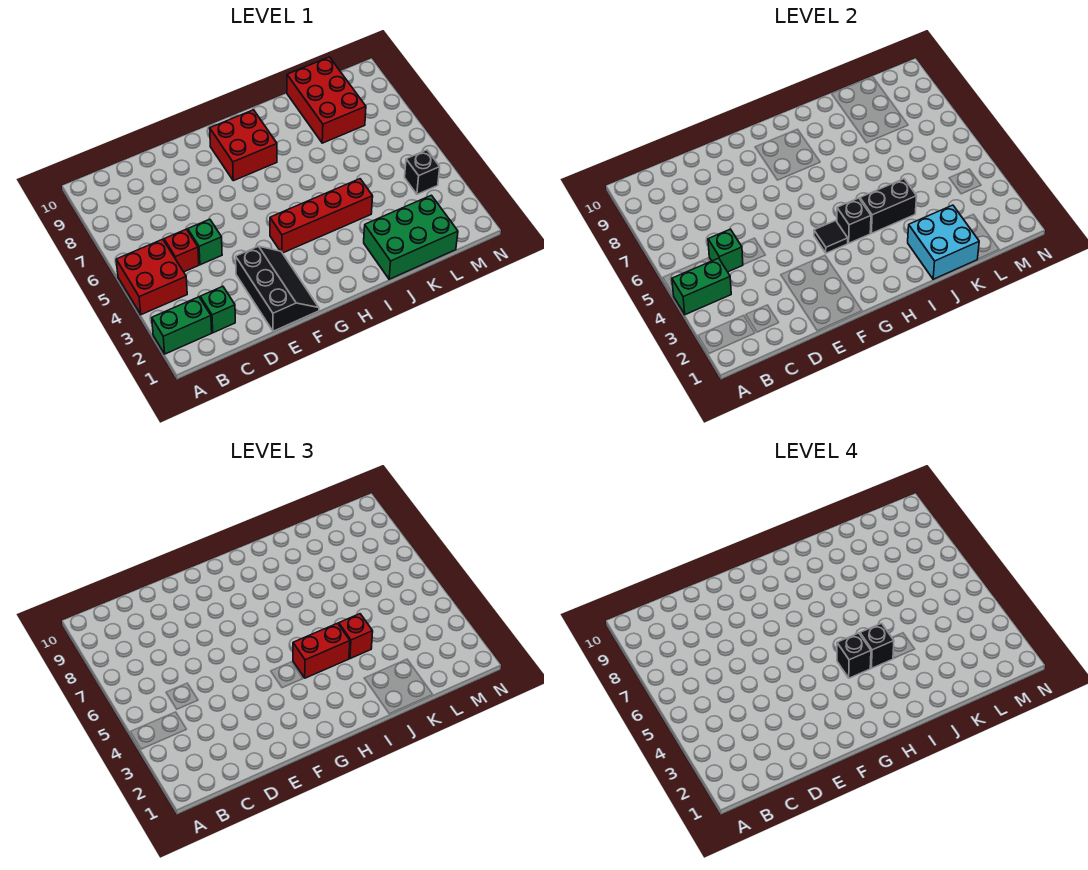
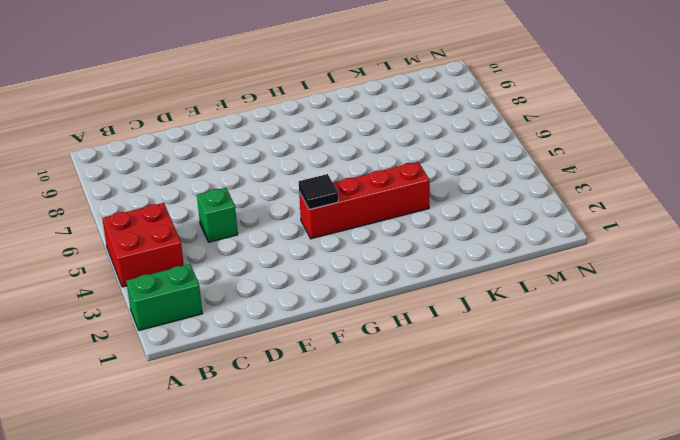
none -> green brick C2 level 1
none -> red brick C5 level 1
none -> black slope E1:F3 level 1 top E

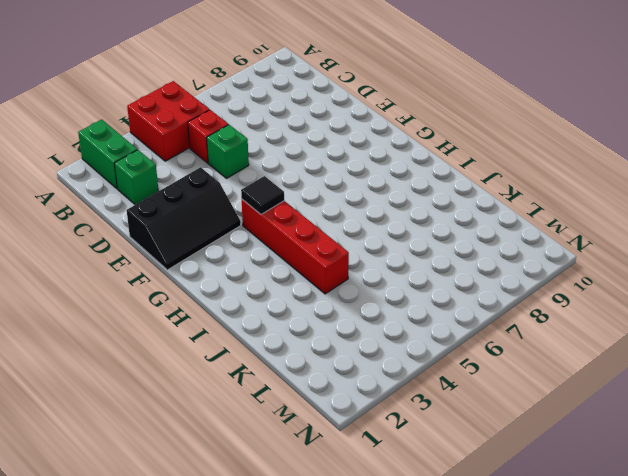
none -> red brick G8:H9 level 1
none -> green brick J1:L2 level 1
none -> red brick K8:L10 level 1

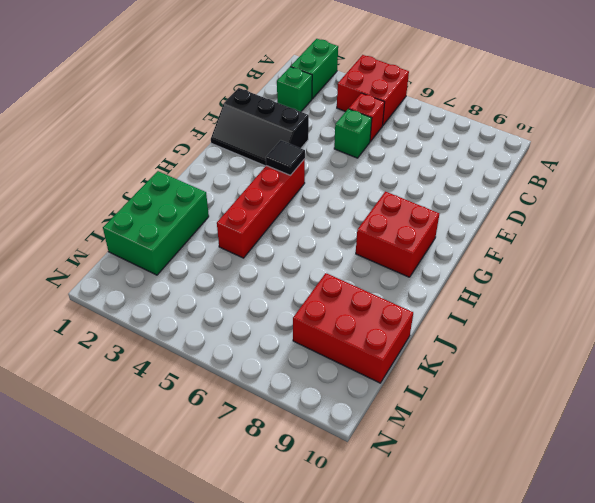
none -> black brick M4 level 1
none -> green brick A4:B4 level 2
none -> green brick C5 level 2

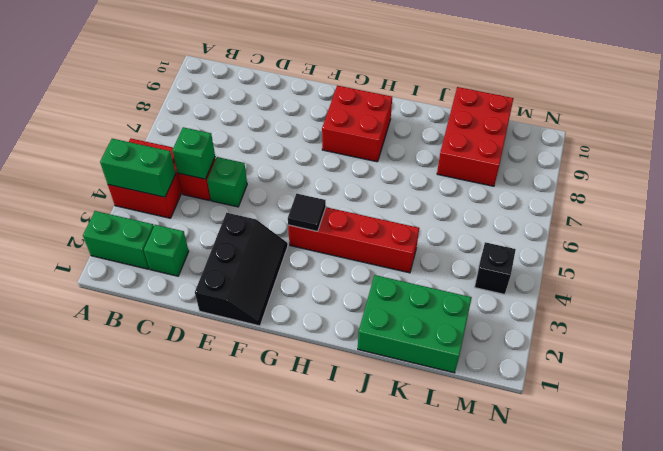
none -> black brick H4 level 2
none -> black brick I4:J4 level 2
none -> cyan brick J1:K2 level 2

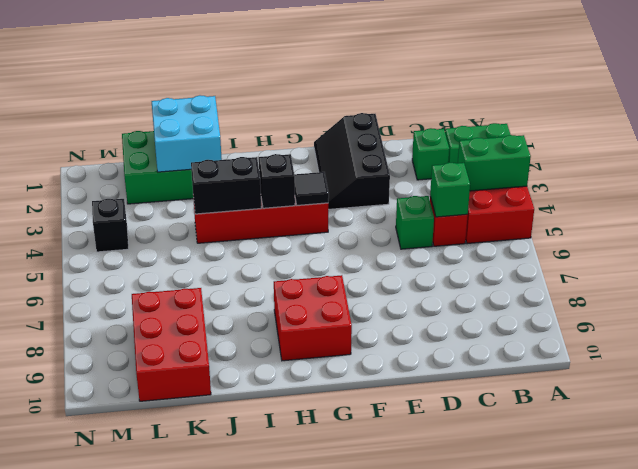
none -> red brick H4:I4 level 3
none -> red brick J4 level 3
none -> black brick H4 level 4

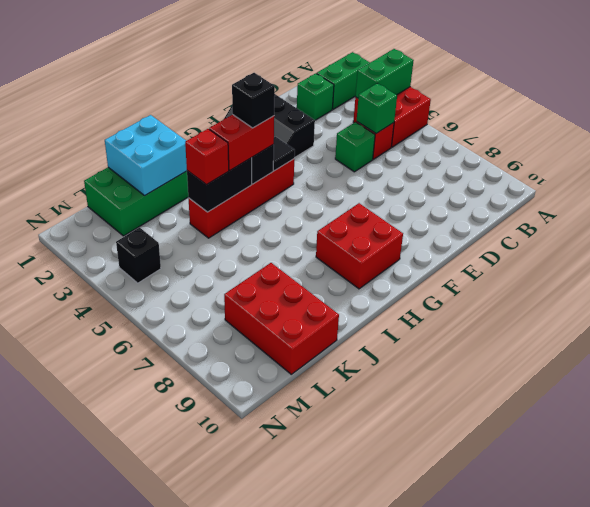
none -> black brick I4 level 4

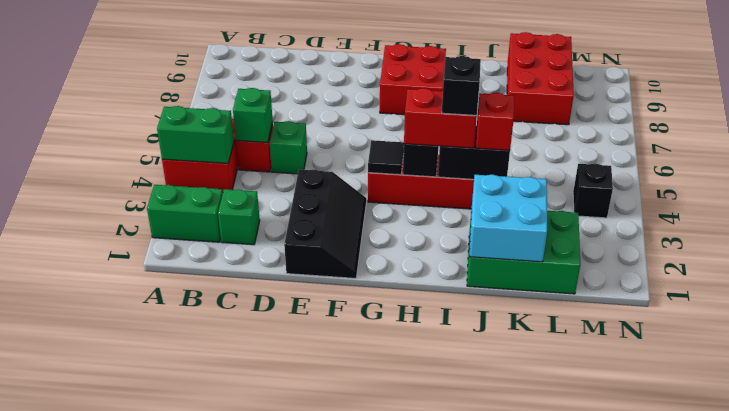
none -> black brick H4 level 4

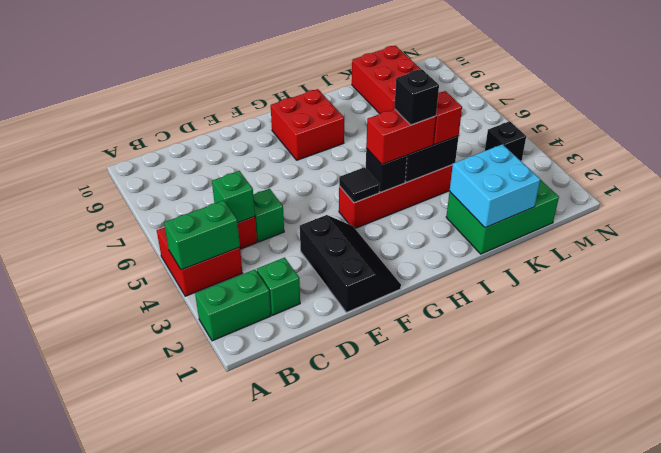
none -> black brick H4 level 4

